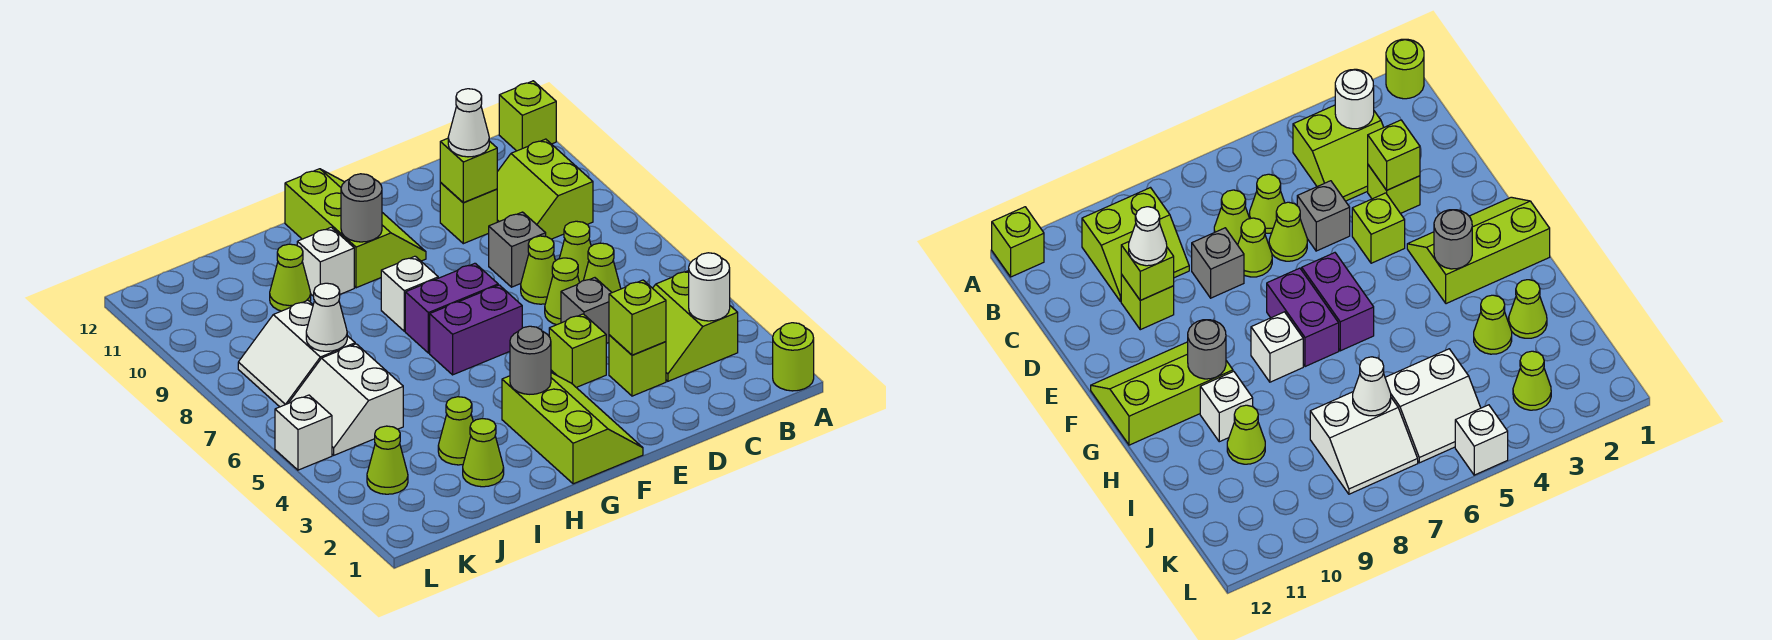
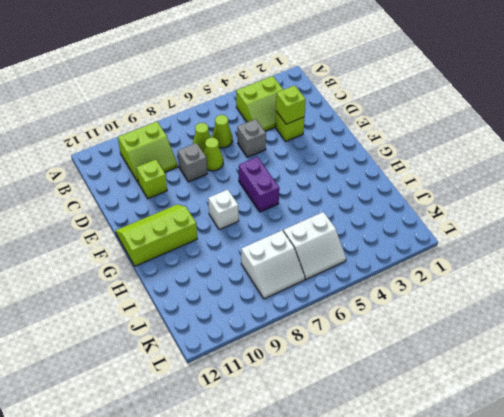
none -> lime round brick A1 level 1
none -> lime brick A12 level 1
none -> lime cone D6 level 1
none -> lime brick E4 level 1

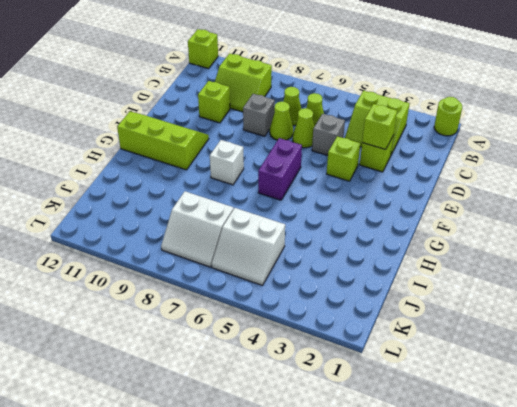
none -> lime slope F1:G3 level 1 top G
none -> purple brick F7:G7 level 1
none -> white brick H10 level 1
none -> lime cone I2 level 1

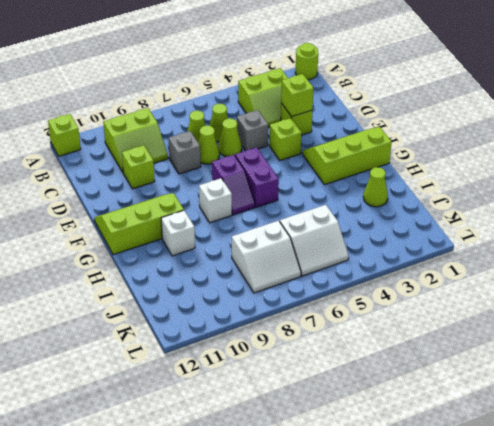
purple slope F7:G7 level 1 top F -> purple brick F7:G7 level 1
none -> lime cone I3 level 1
none -> lime cone I10 level 1
none -> lime cone K3 level 1
none -> white brick L5 level 1

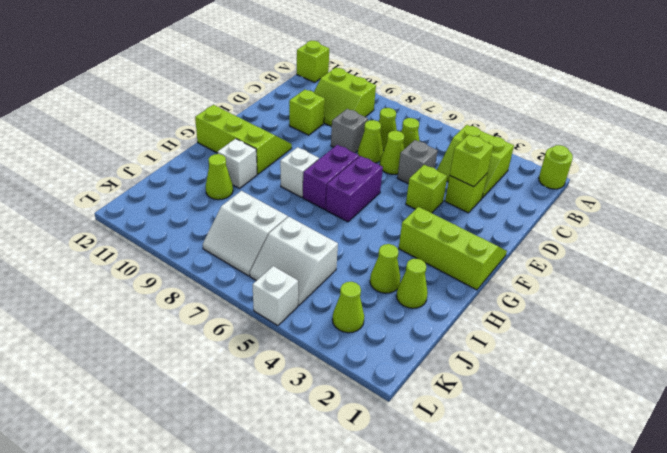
none -> white round brick B3 level 2
none -> lime brick D10 level 2
none -> grey round brick G3 level 2
none -> grey round brick G10 level 2

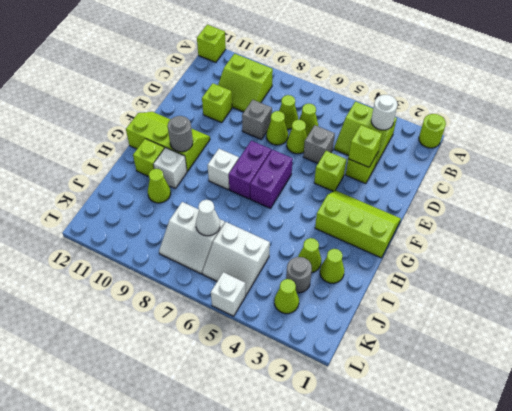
lime brick H11 level 1 -> lime brick D10 level 2
grey round brick J3 level 1 -> grey round brick G3 level 2
none -> white cone D10 level 3

